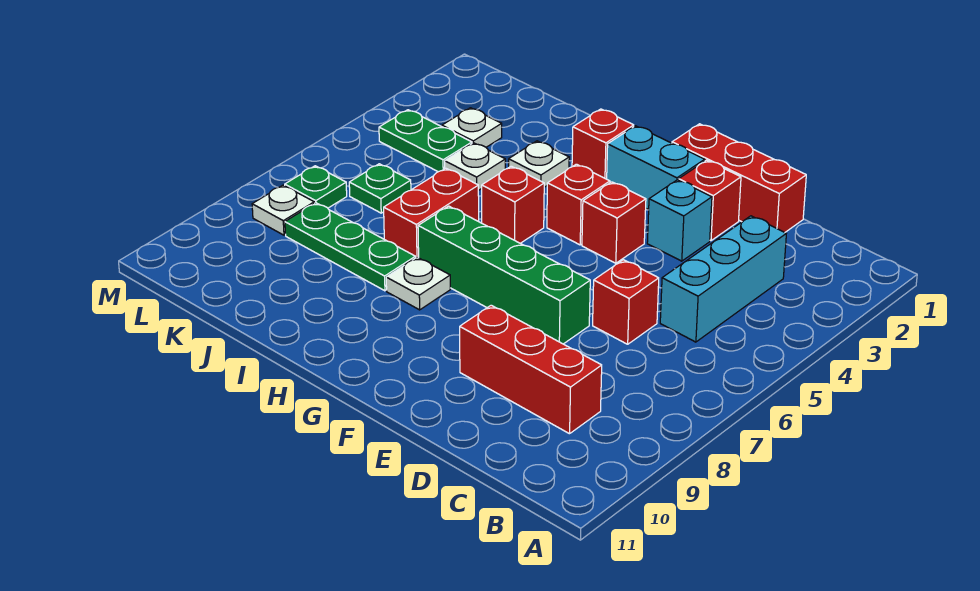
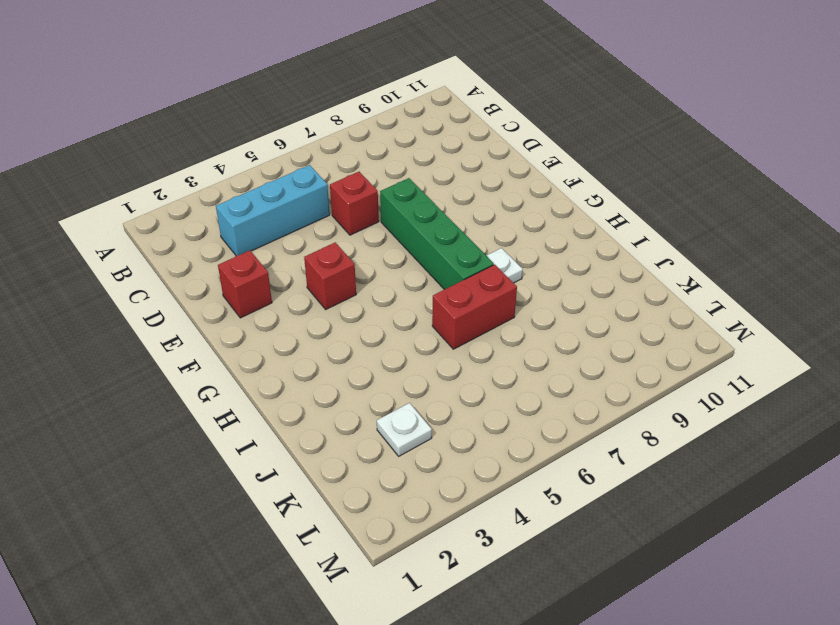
none -> red brick C9:E9 level 1
none -> red brick D1:F1 level 1
none -> cyan brick E3 level 1

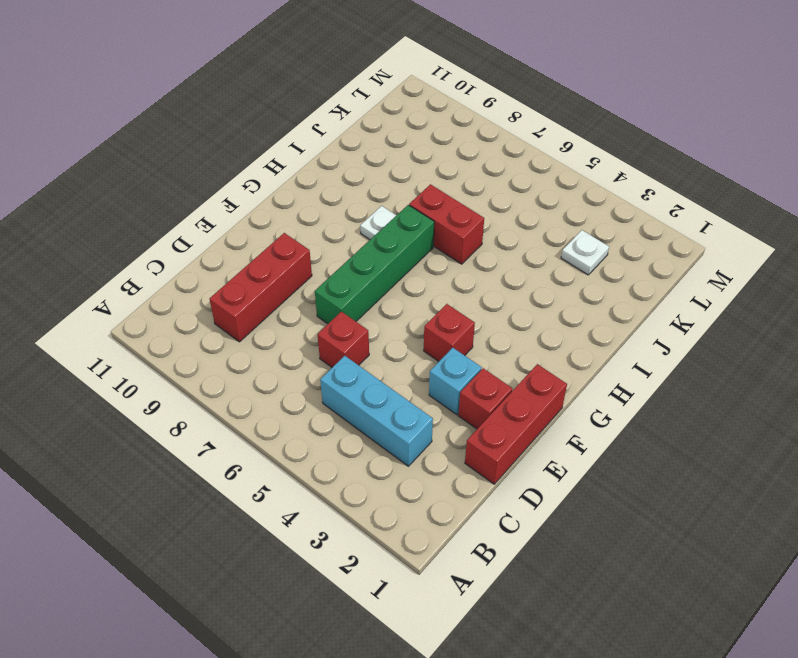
none -> cyan brick F2:G2 level 1
none -> red brick G4 level 1
none -> red brick H2 level 1

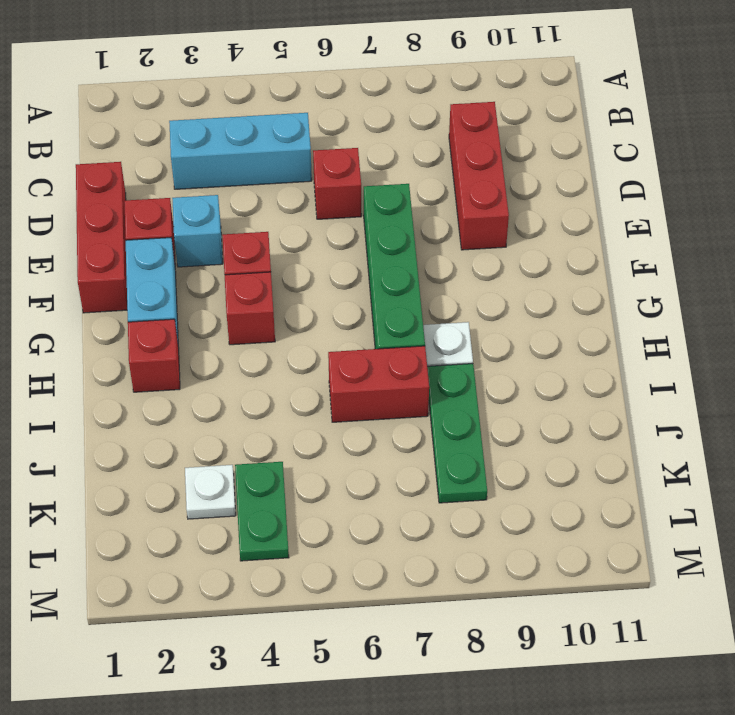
none -> red brick H5 level 1
none -> white plate I3 level 1
none -> white plate J4 level 1

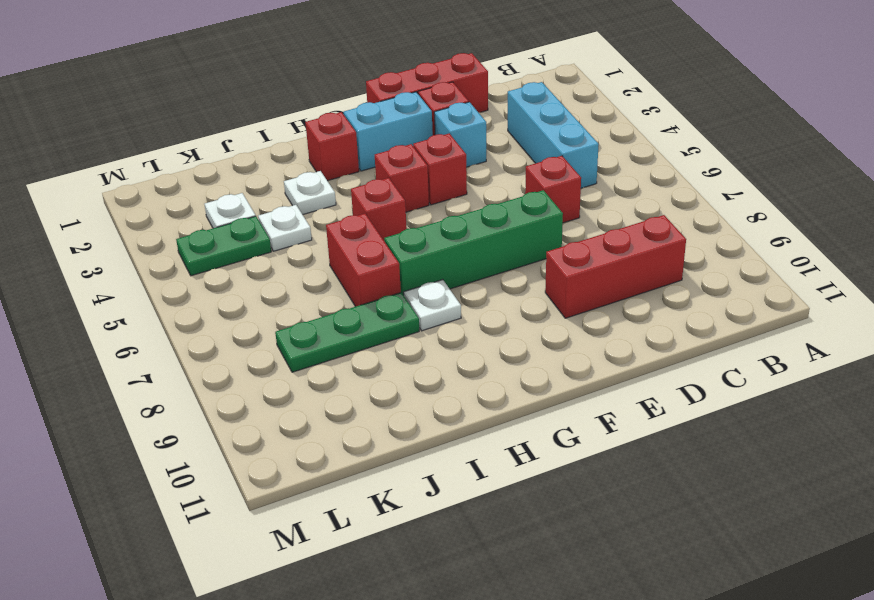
none -> green plate K6 level 1
none -> green plate L7 level 1
none -> white plate L8 level 1

